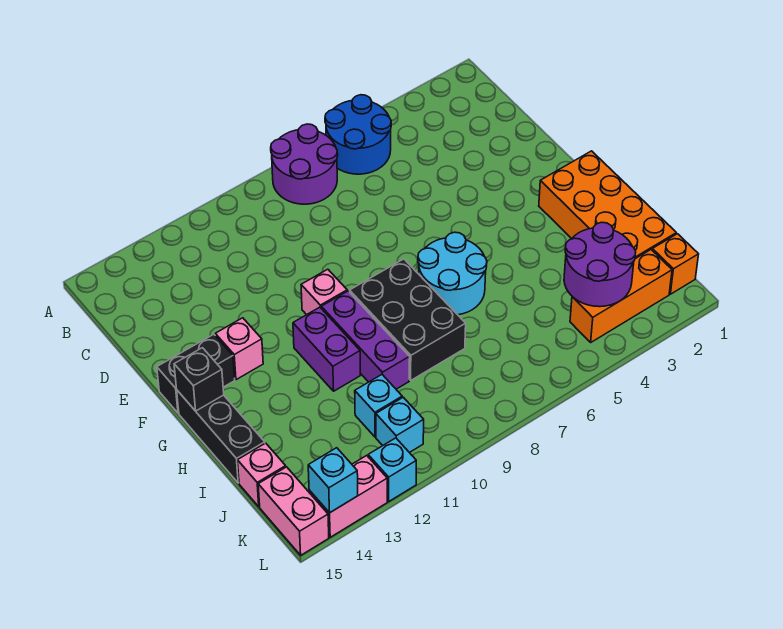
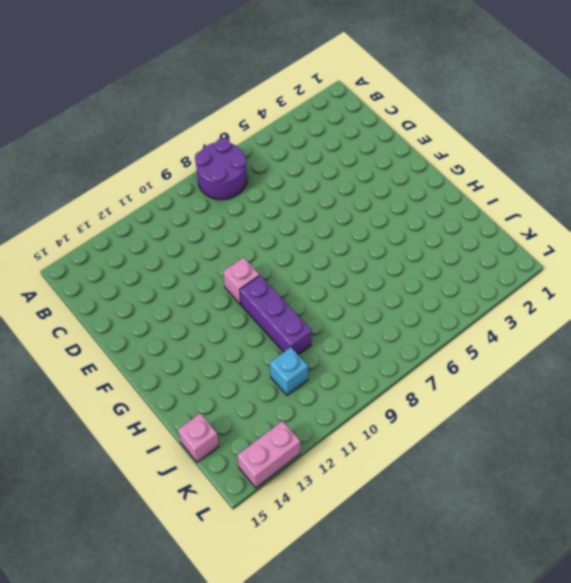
none -> blue round brick A5:B6 level 1
none -> pink brick F13 level 1
none -> black brick F14:F15 level 1

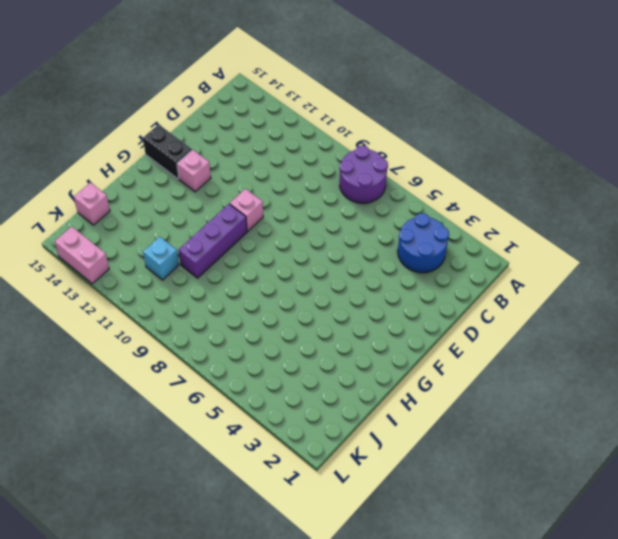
blue round brick B3:C4 level 1 -> blue round brick A5:B6 level 1
none -> orange brick G1:J2 level 1
none -> cyan round brick G6:H7 level 1
none -> black brick G8:I9 level 1

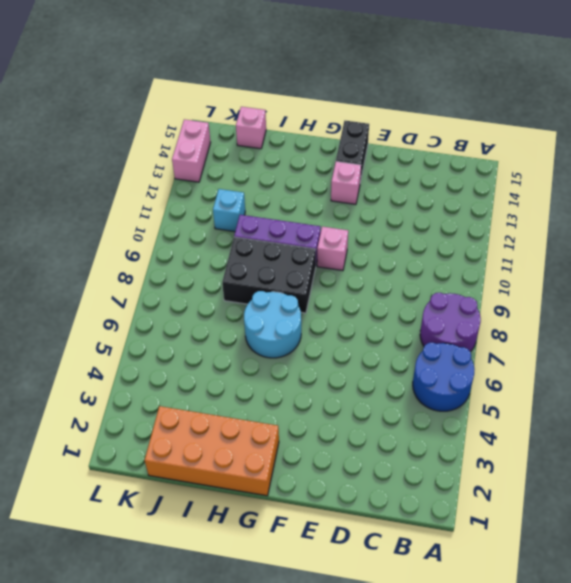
none -> purple brick G11:H11 level 1
none -> black brick G15:I15 level 1
none -> orange brick K1 level 1

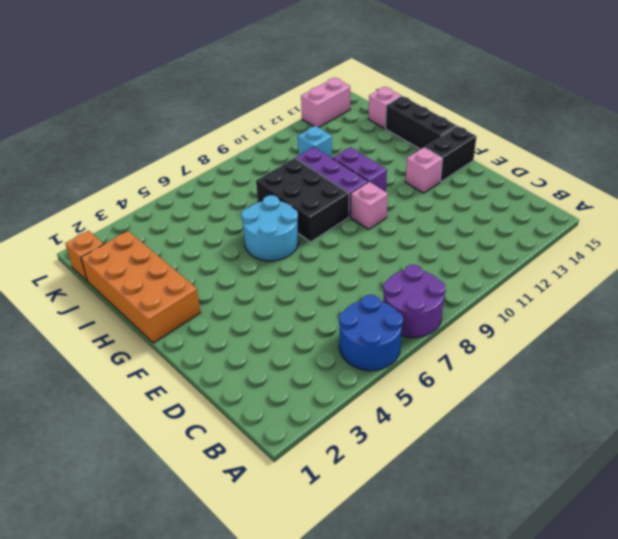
none -> orange brick K2:K4 level 1
none -> cyan brick K11 level 1
none -> pink brick K15:L15 level 1

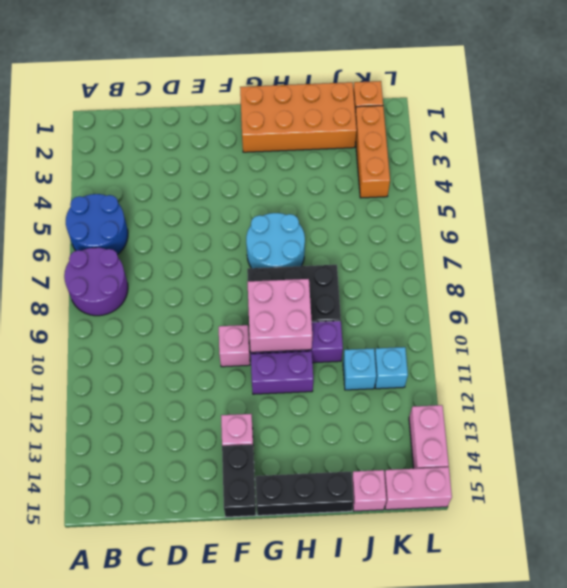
pink brick G9:H10 level 2 -> none
none -> cyan brick L12 level 1
none -> black brick G15 level 2
none -> purple round brick J3:K4 level 2

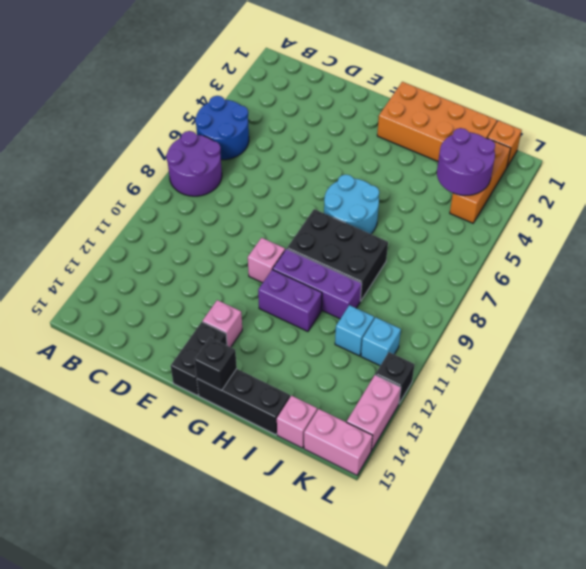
black brick L12 level 1 -> cyan brick L12 level 1
none -> cyan brick L14 level 2

